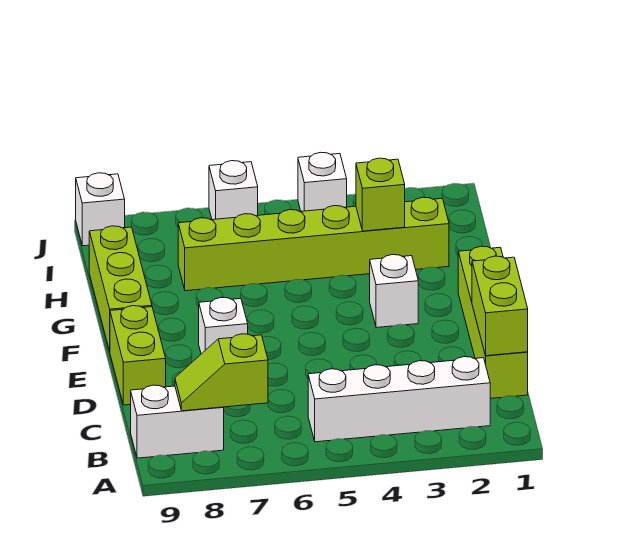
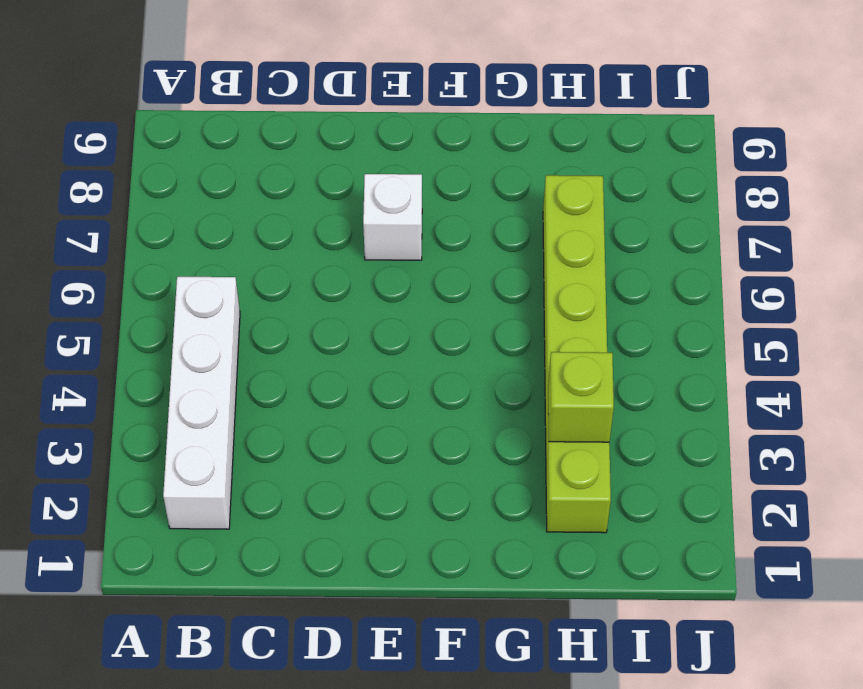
none -> white brick B8:B9 level 1
none -> lime brick C1:F1 level 1
none -> lime brick D9:E9 level 1

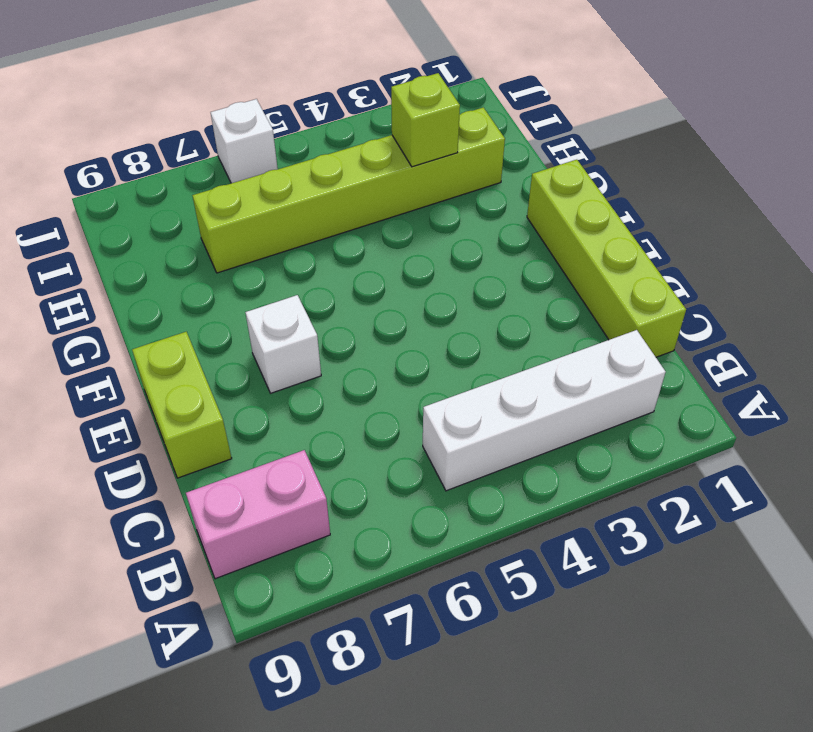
pink brick B8:B9 level 1 -> white brick B8:B9 level 1
none -> white brick F3 level 1
none -> lime brick F9:H9 level 1
none -> white brick J4 level 1

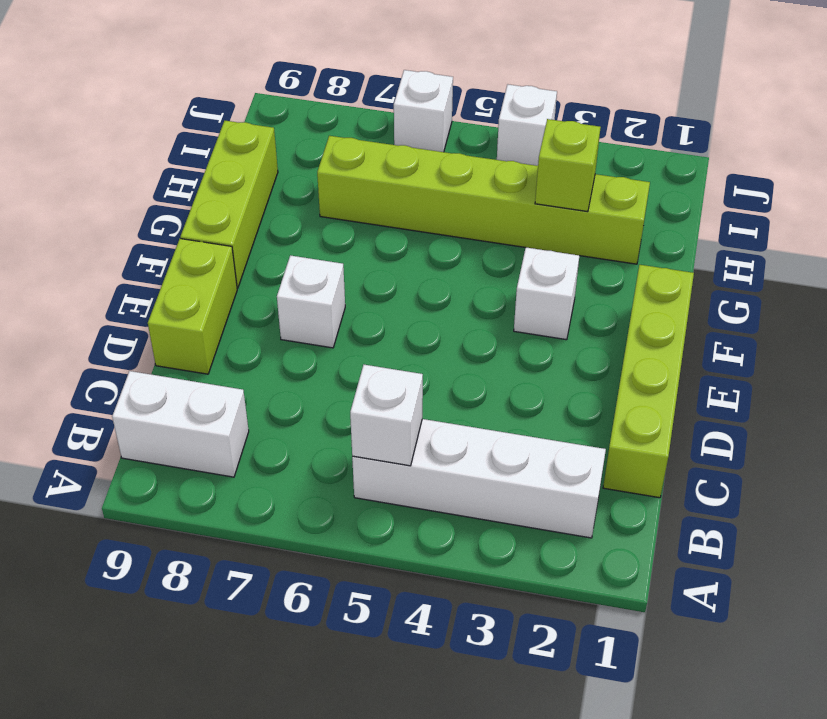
white brick B5 level 2 -> white brick J9 level 1
none -> lime slope B7:B8 level 2 top 7
none -> lime brick C1:D1 level 2

